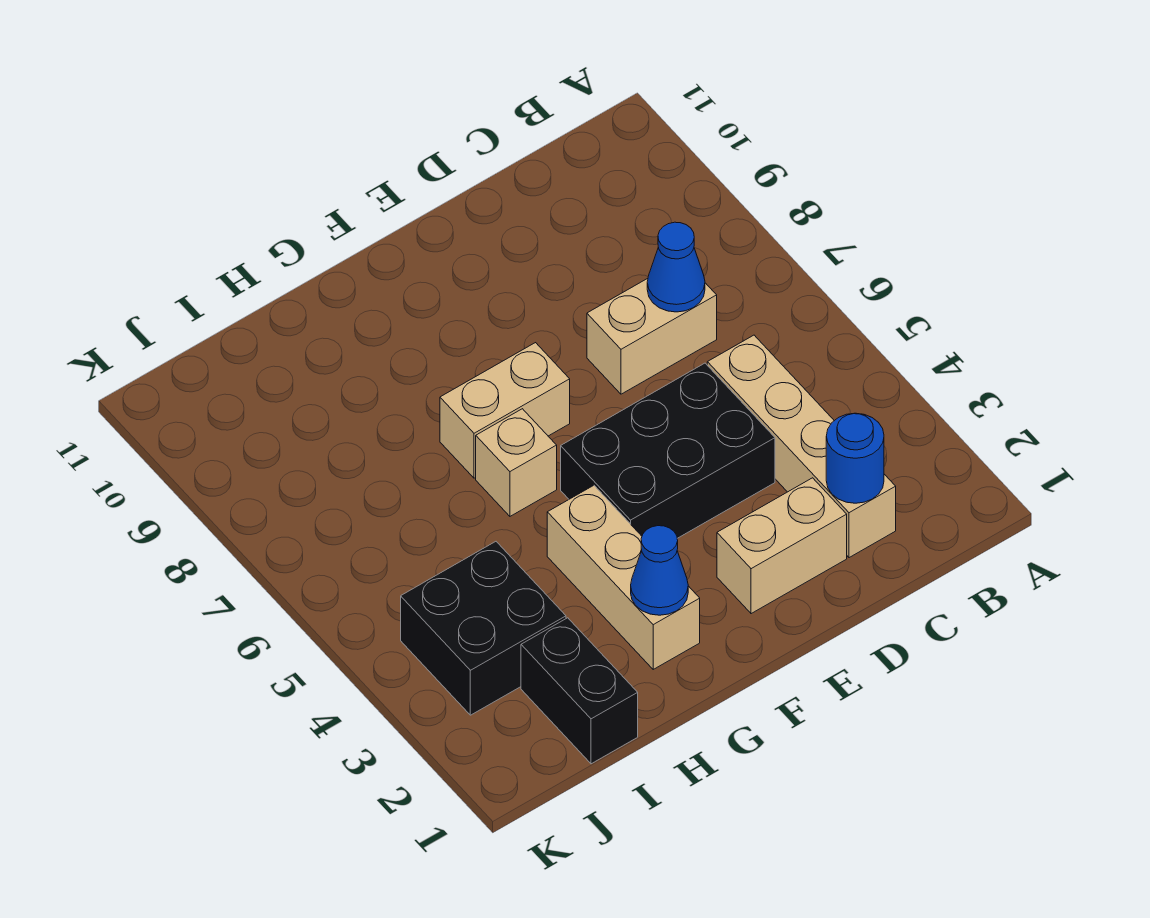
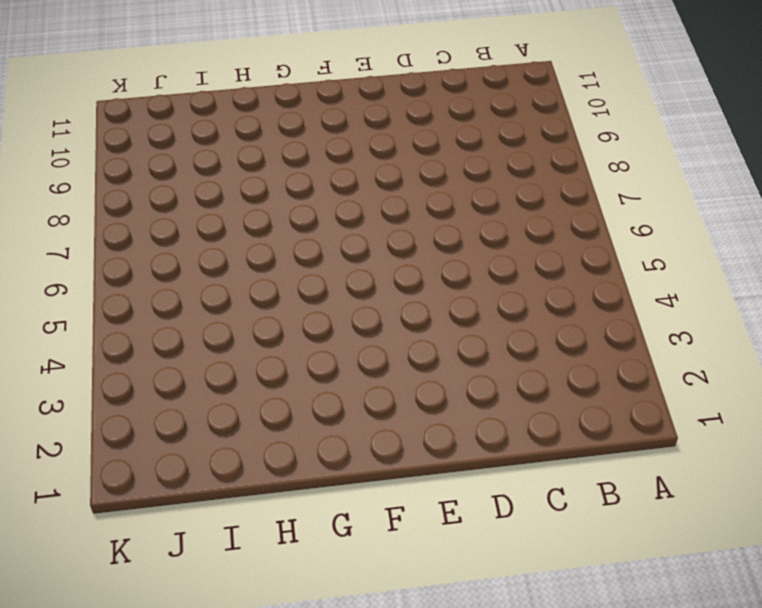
none -> tan brick C2:C5 level 1
none -> tan brick C7:D7 level 1
none -> tan brick D2:E2 level 1

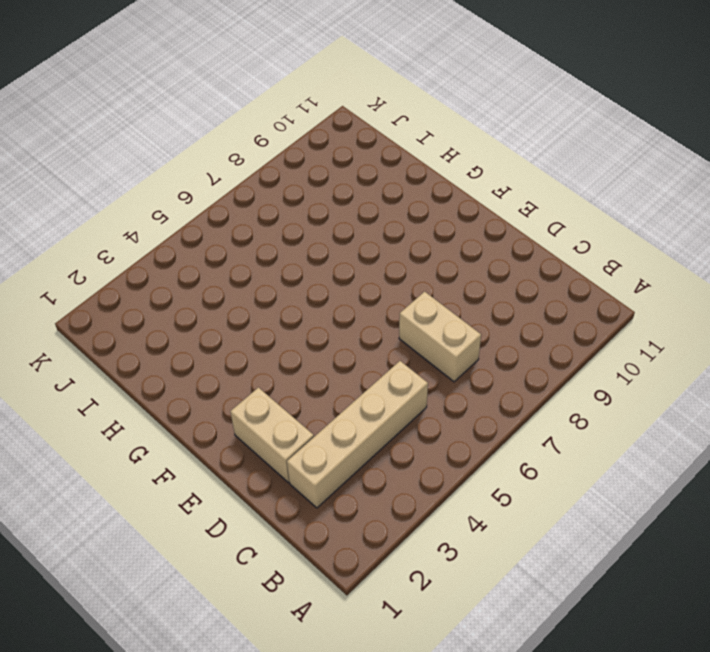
none -> black brick D4:F5 level 1
none -> tan brick F7:G7 level 1
none -> tan brick G2:G4 level 1

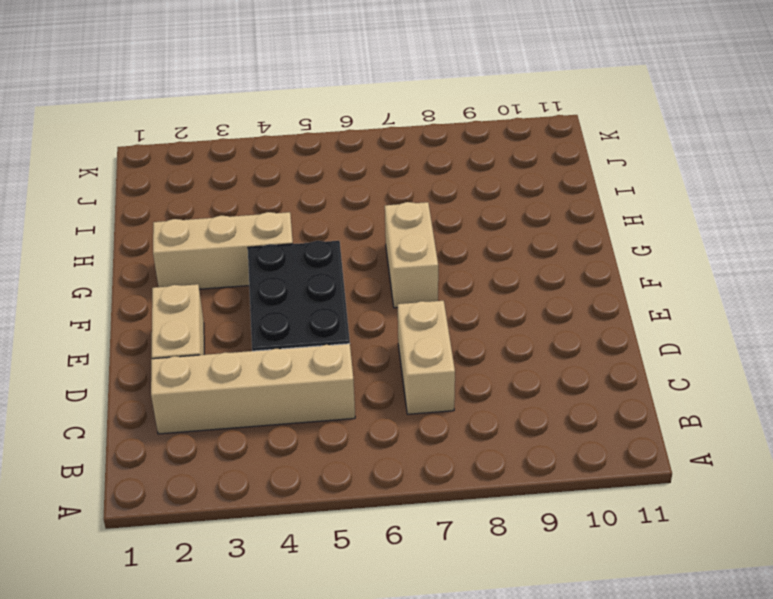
none -> tan brick G6 level 1
none -> black brick I1:I2 level 1
none -> black brick I3:J4 level 1

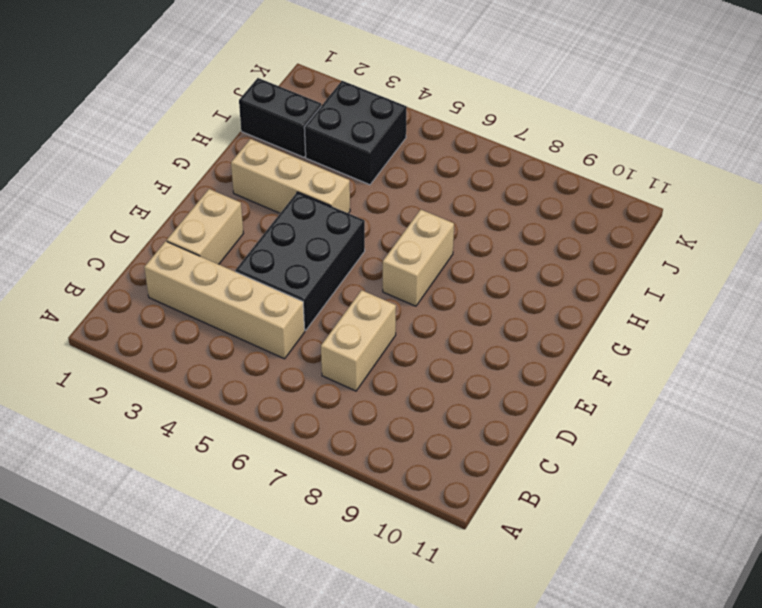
none -> tan brick G6 level 1
none -> blue round brick C2 level 2
none -> blue cone C7 level 2

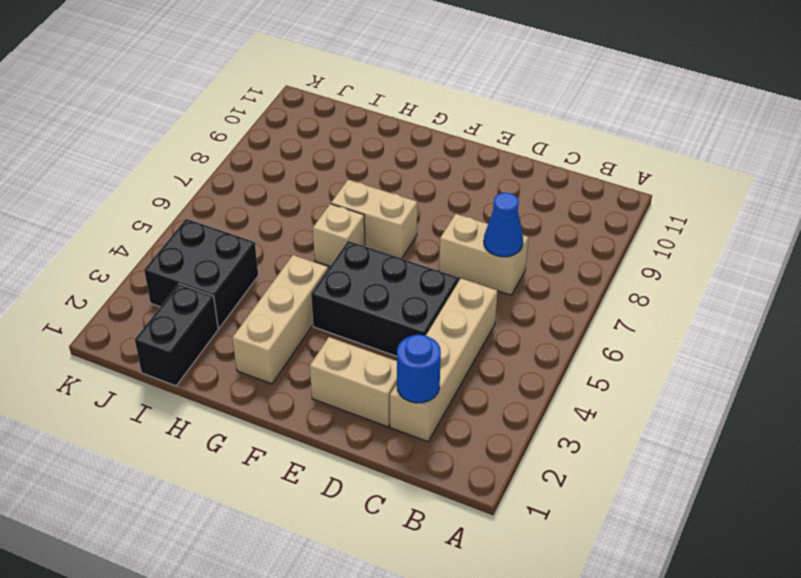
none -> blue cone G2 level 2

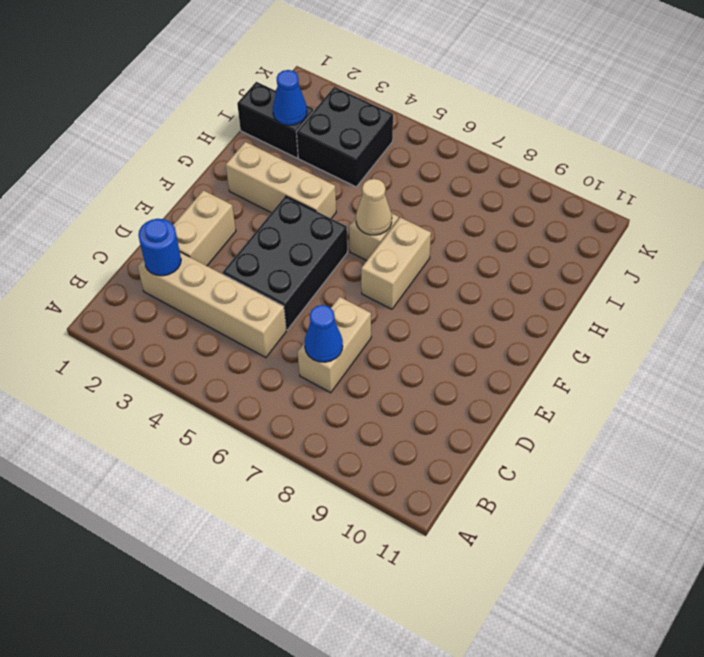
tan cone G6 level 2 -> none
blue cone I2 level 2 -> blue cone G2 level 2

